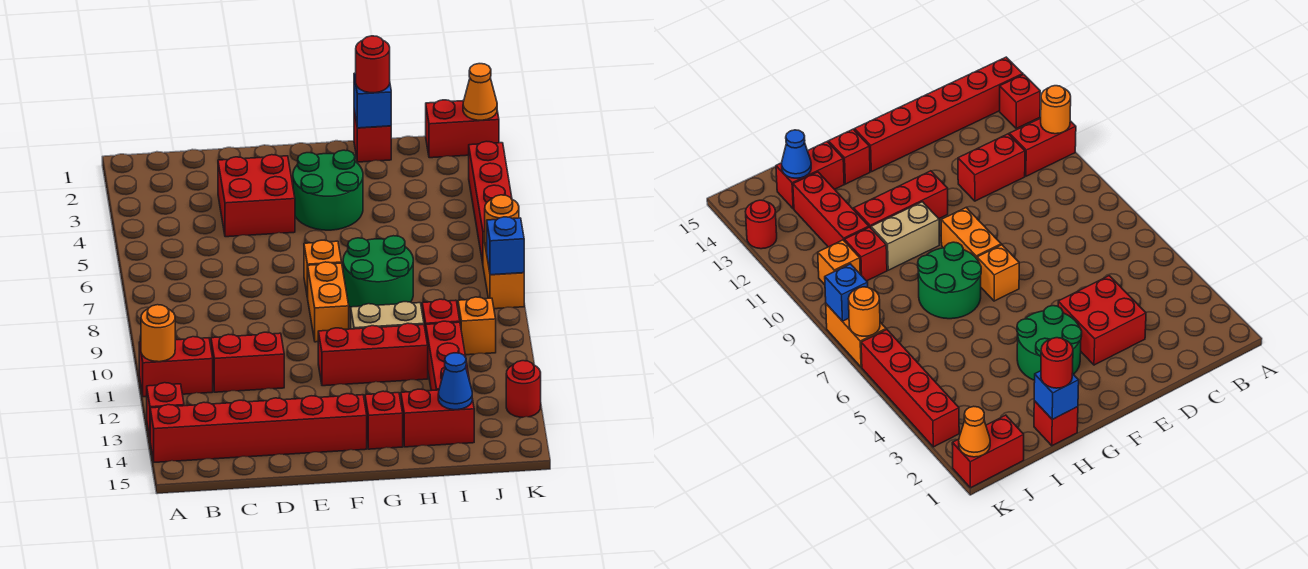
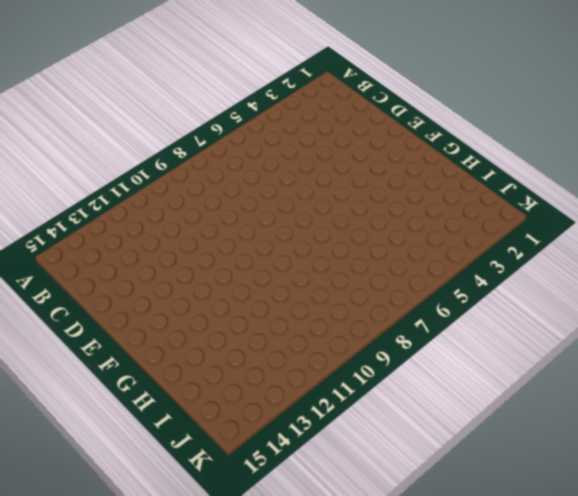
none -> red brick A11:B11 level 1
none -> red brick A13 level 1
none -> red brick A14:F14 level 1

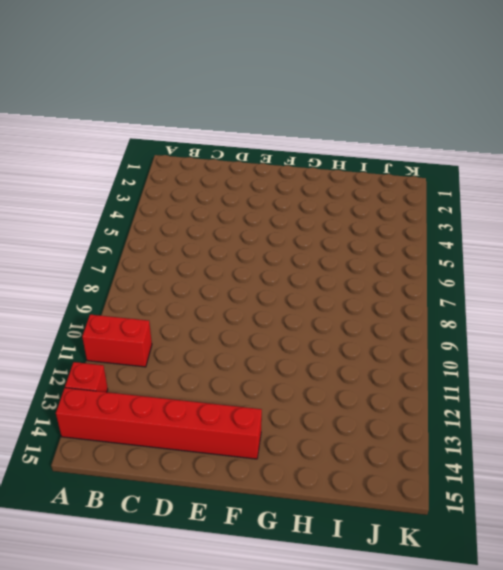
none -> red brick C11:D11 level 1
none -> red brick D3:E4 level 1
none -> green round brick F3:G4 level 1

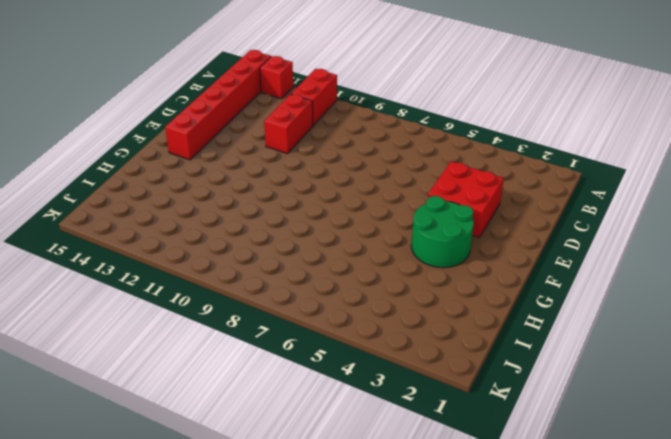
none -> orange brick F7 level 1
none -> orange brick F8:F9 level 1
none -> red brick F11:H11 level 1

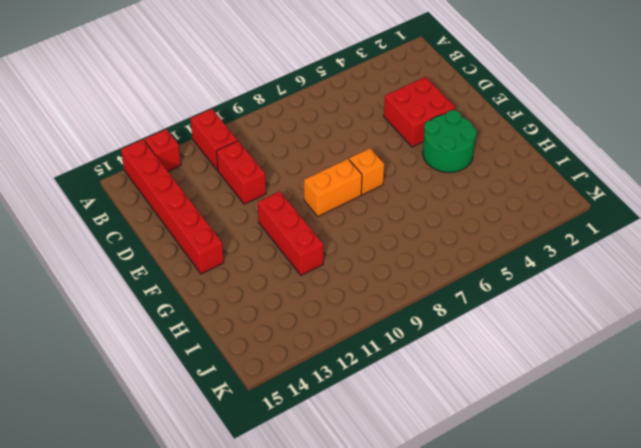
none -> green round brick G7:H8 level 1
none -> tan brick G10:H10 level 1
none -> red brick G14 level 1

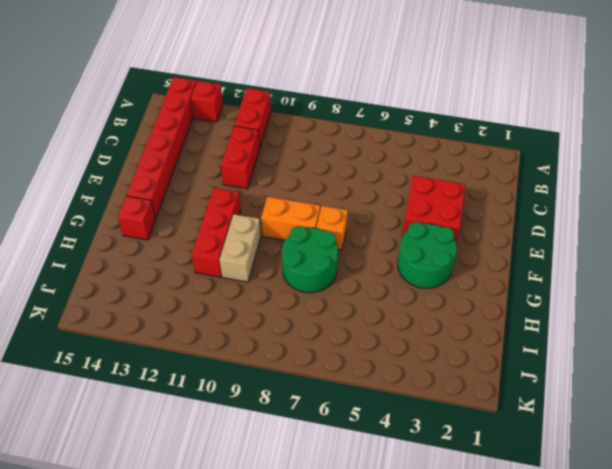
none -> red brick H1 level 1
none -> red brick H14:I14 level 1
none -> red brick I10 level 1

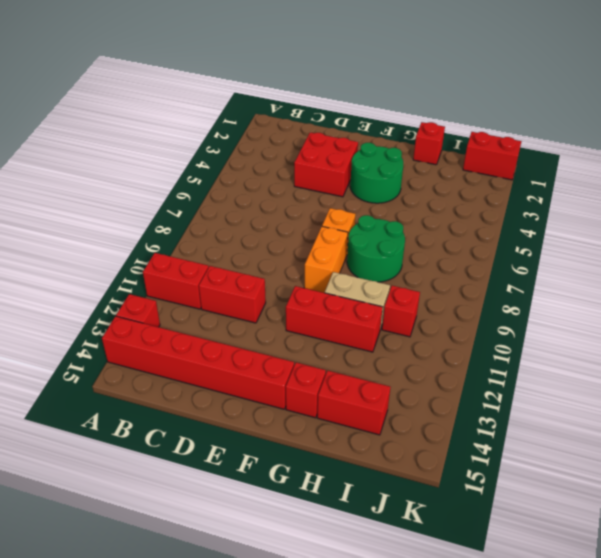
none -> red brick I11:I13 level 1
none -> orange brick J10 level 1
none -> red brick K3:K6 level 1

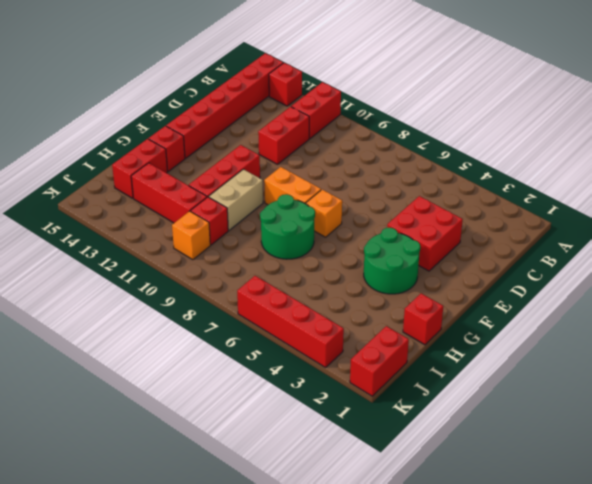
none -> orange brick K7:K8 level 1
none -> red round brick K13 level 1
none -> orange round brick A11 level 2

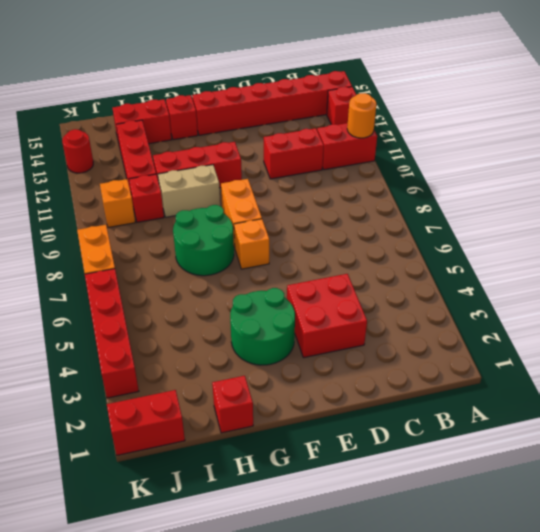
none -> blue brick H1 level 2
none -> blue cone I14 level 2
none -> orange cone K1 level 2

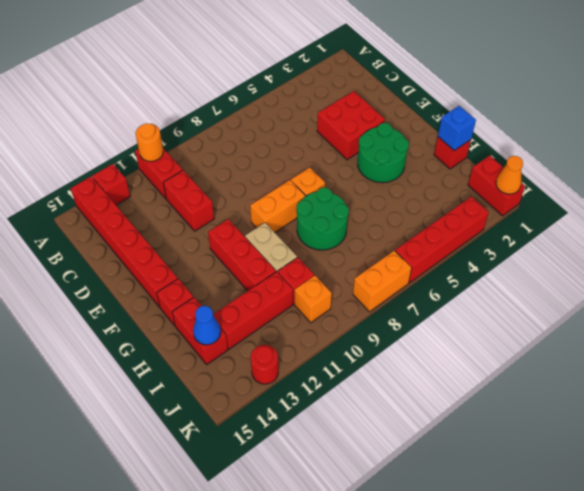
none -> orange round brick K7 level 2
none -> blue brick K8 level 2
none -> red round brick H1 level 3

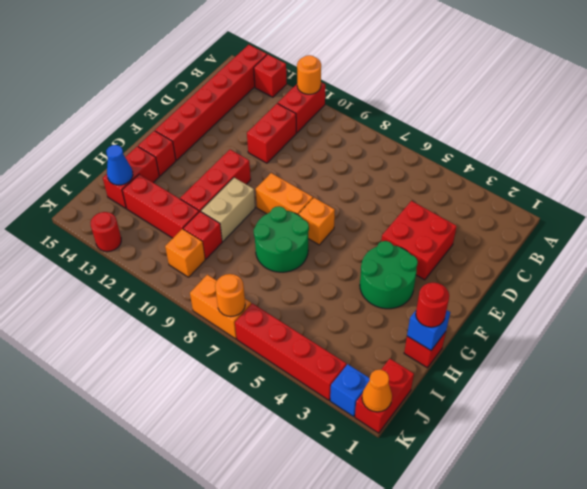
blue brick K2 level 1 -> blue brick K8 level 2

